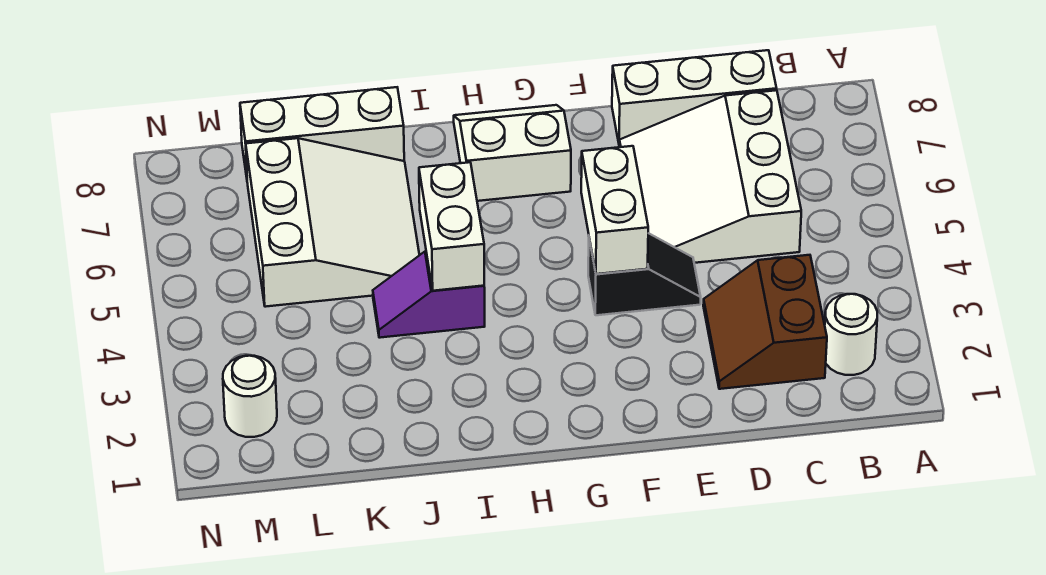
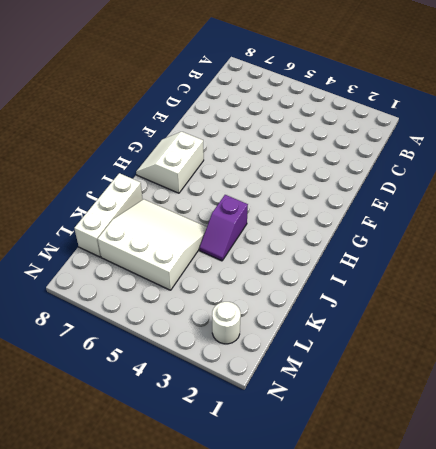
none -> white round brick B2 level 1
none -> brown slope C2:D3 level 1 top C
none -> white slope C5:E7 level 1 top C

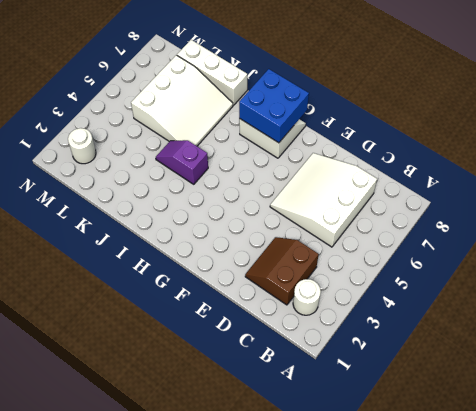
blue brick G7:H8 level 2 -> none
none -> white brick C8:E8 level 1
none -> black slope E4:F4 level 1 top F
none -> white brick F4:F5 level 2

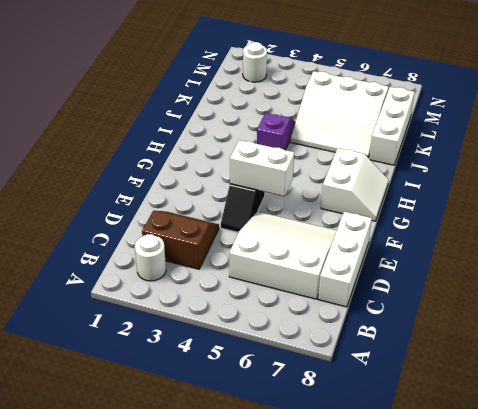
none -> white brick I4:I5 level 2

